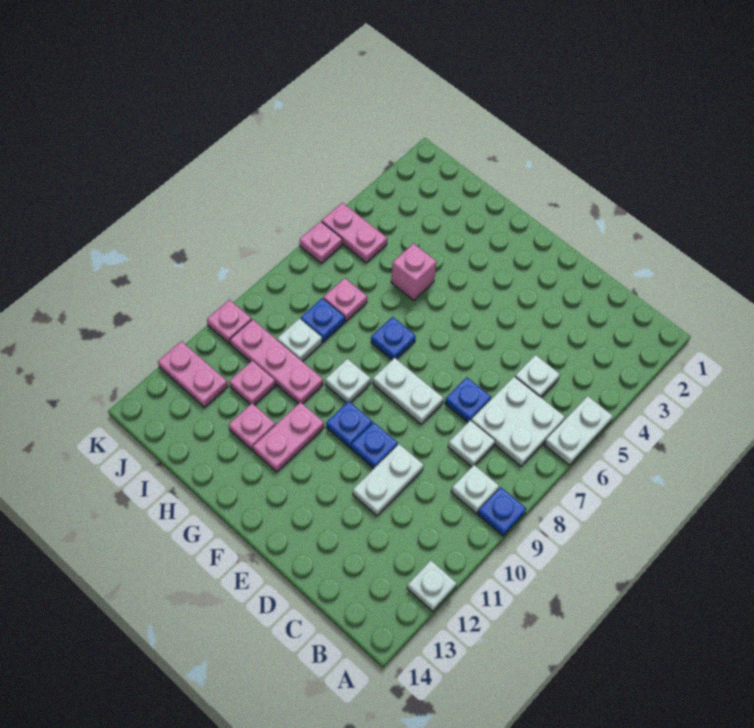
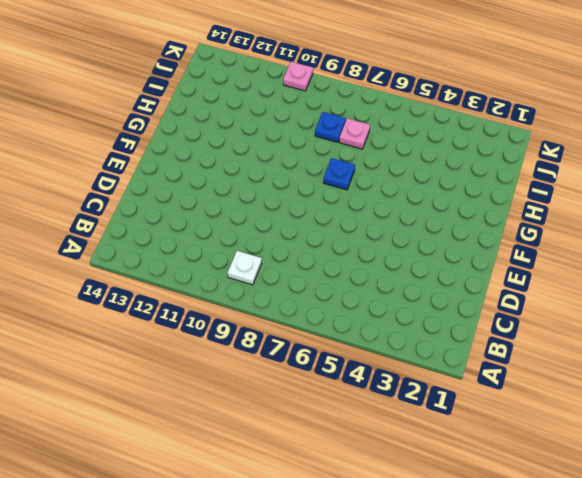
none -> white plate A5:A6 level 1
none -> blue plate A9 level 1
none -> white plate A12 level 1

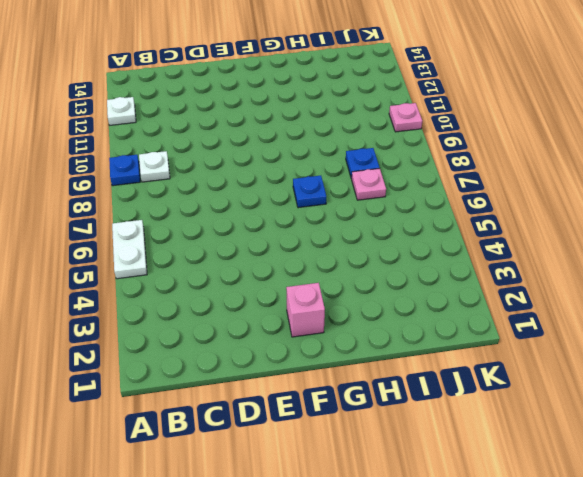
pink brick F2 level 1 -> pink brick H5 level 1
none -> white plate B6:C7 level 1
none -> white plate C5 level 1
none -> white plate C8 level 1

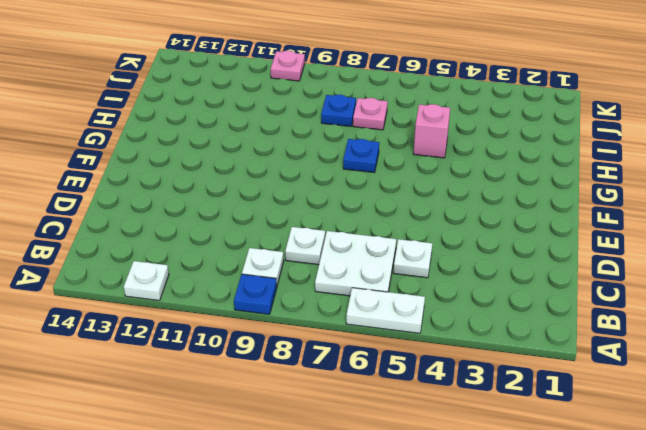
none -> blue plate D7 level 1
none -> white plate D10:D11 level 1
none -> white plate E8:F8 level 1

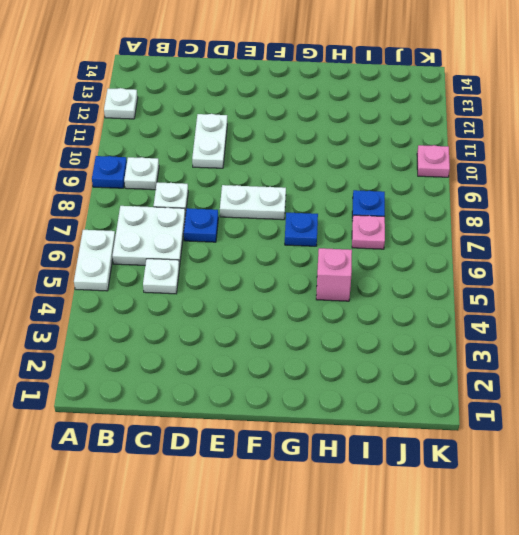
none -> blue plate E10 level 1
none -> blue plate F10 level 1
none -> white plate G9 level 1

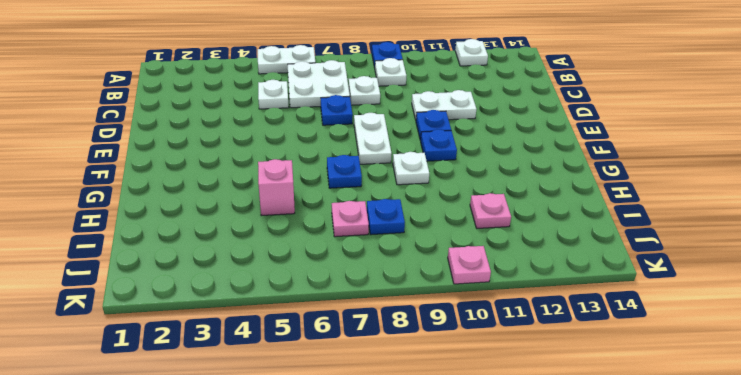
none -> pink plate G11:G12 level 1
none -> pink plate H10:J10 level 1
none -> pink plate H12 level 1

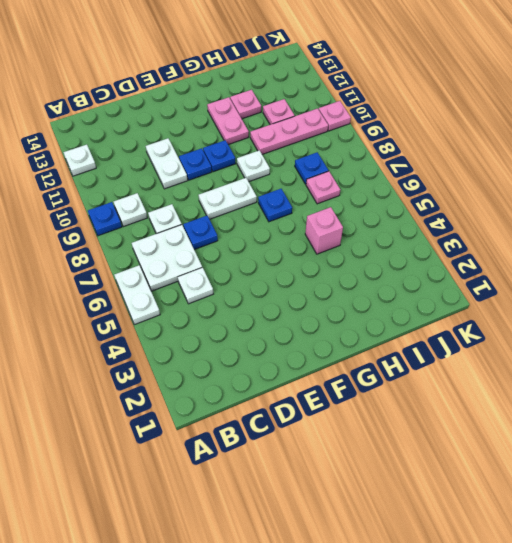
none -> white plate I9 level 1
none -> pink plate J5:K5 level 1
none -> pink plate J12:K12 level 1

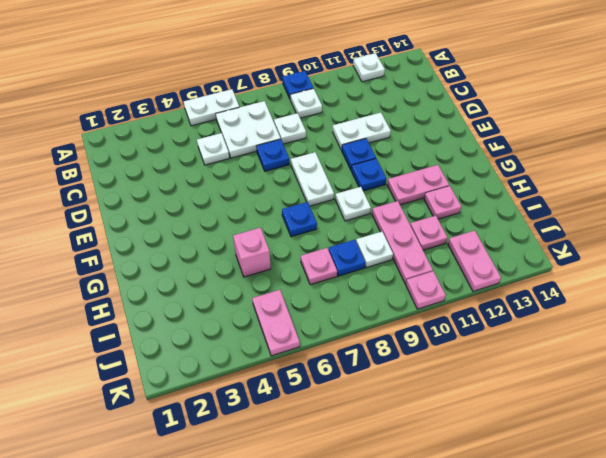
none -> pink plate K6 level 1

